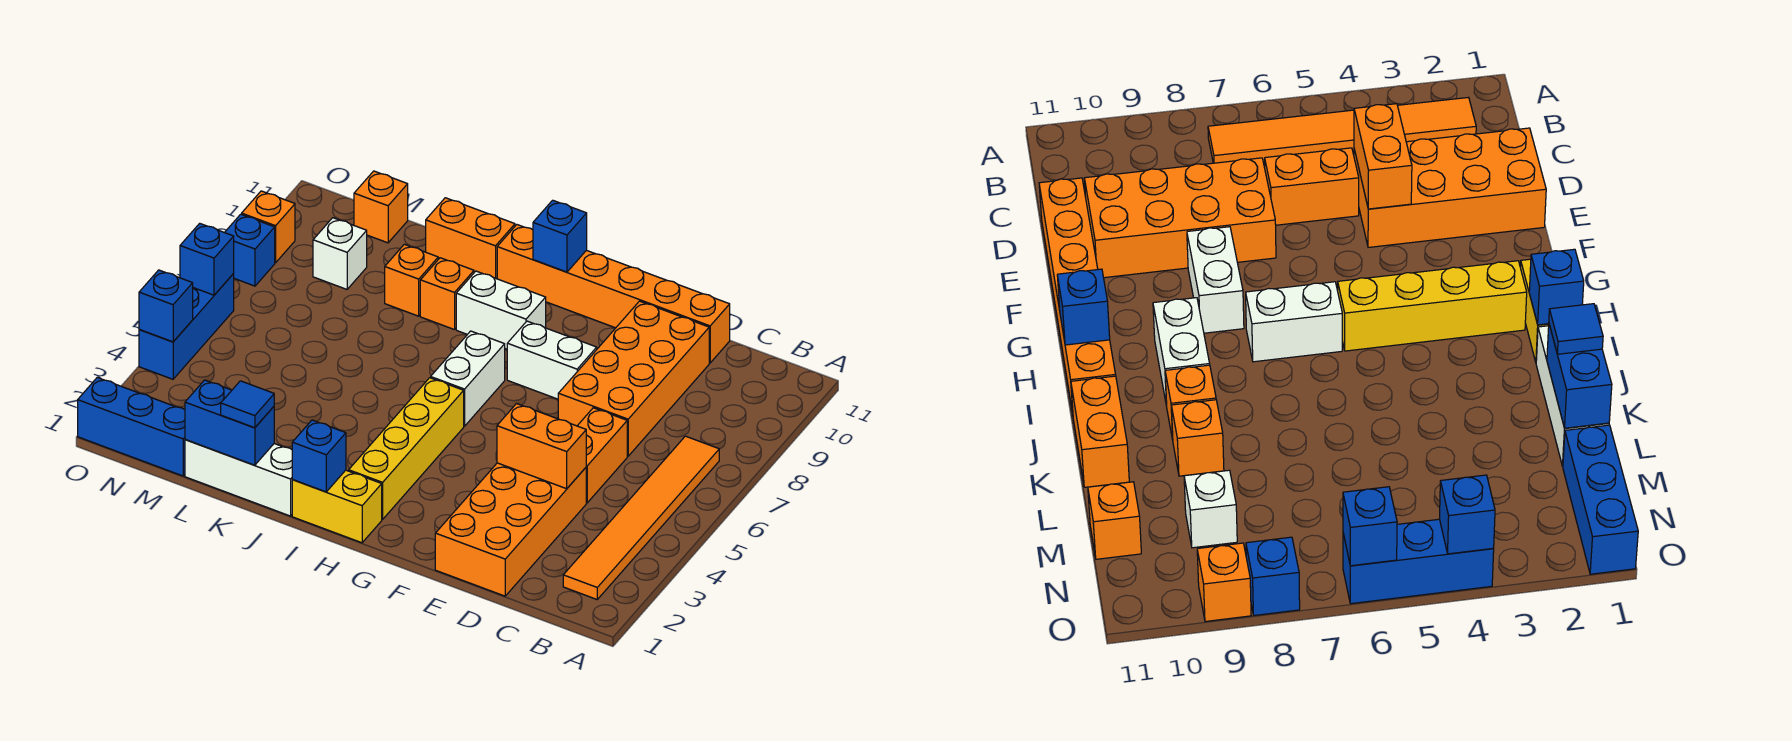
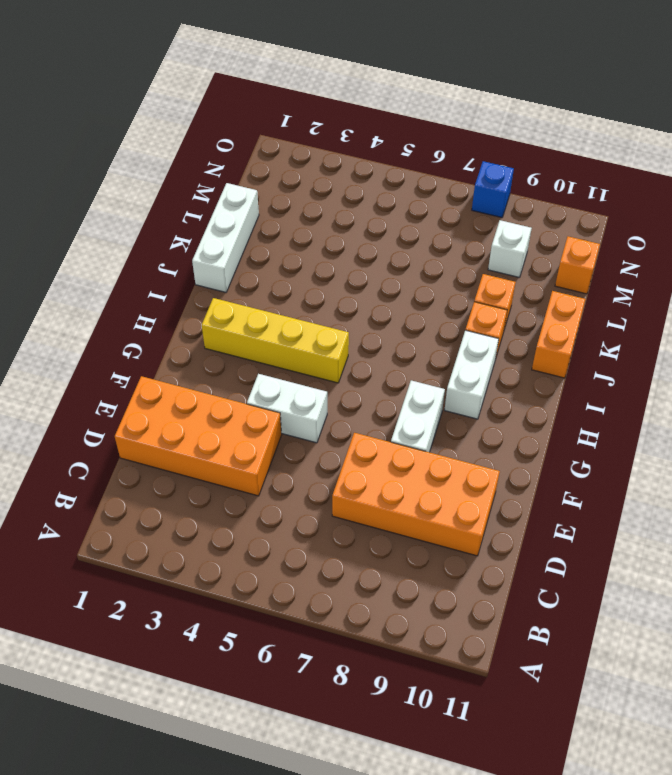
white brick F4:F5 level 1 -> white brick H6:H7 level 1
none -> orange tile B2:B7 level 1
none -> orange brick D5:D6 level 1
none -> orange brick D11:I11 level 1

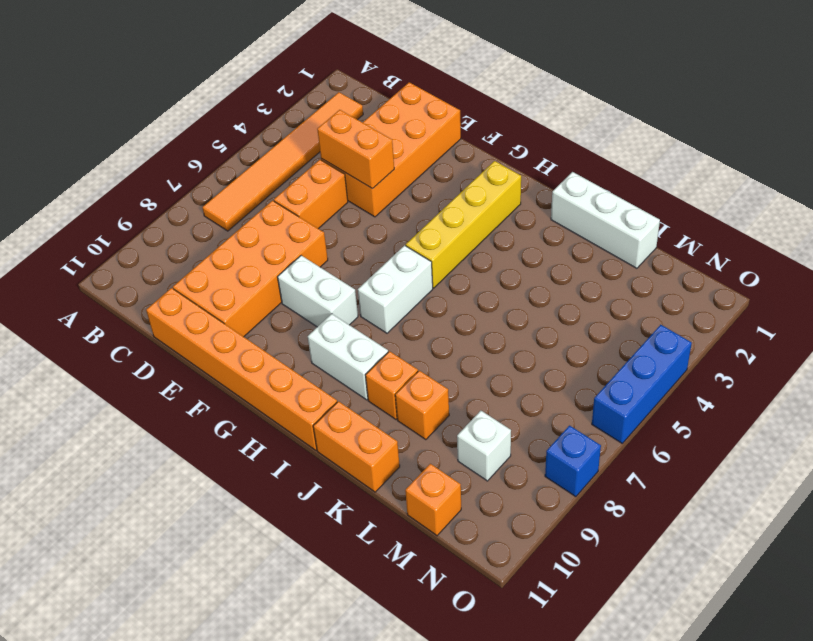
none -> yellow brick H1:I1 level 1
none -> blue brick M1:O1 level 1
none -> orange brick O9 level 1

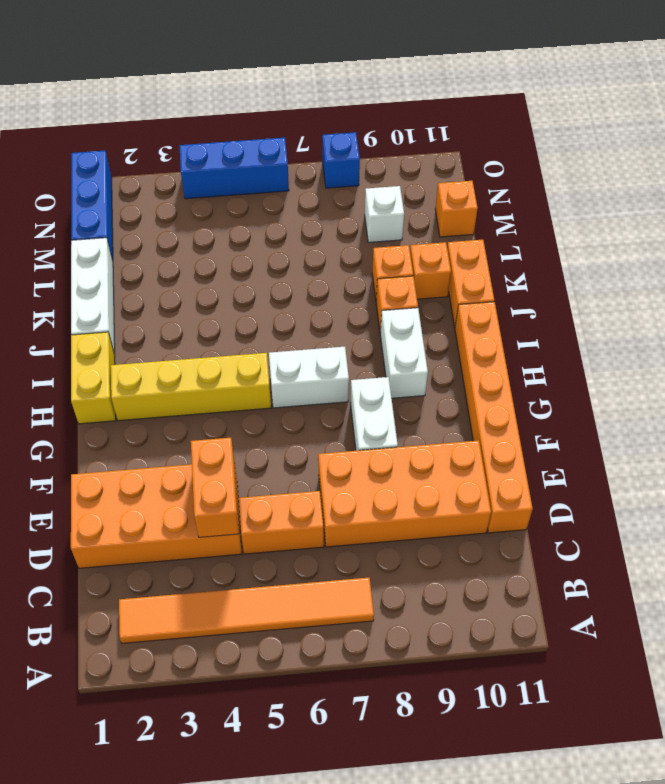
orange brick K10 level 1 -> orange brick O9 level 1
none -> blue brick H11 level 2
none -> blue brick I1 level 2
none -> blue brick K1:L1 level 2

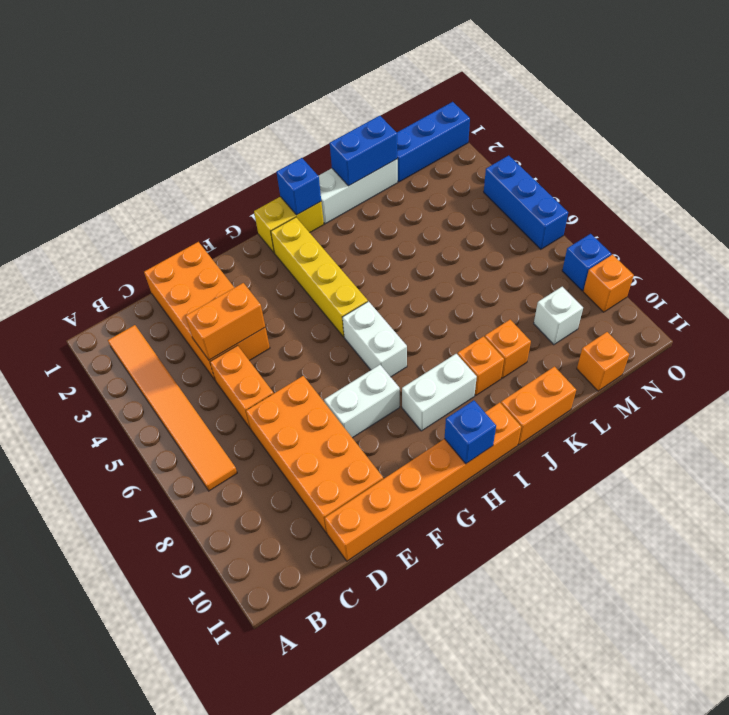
none -> blue brick O4 level 2
none -> blue brick O6 level 2
none -> blue tile K1 level 3

